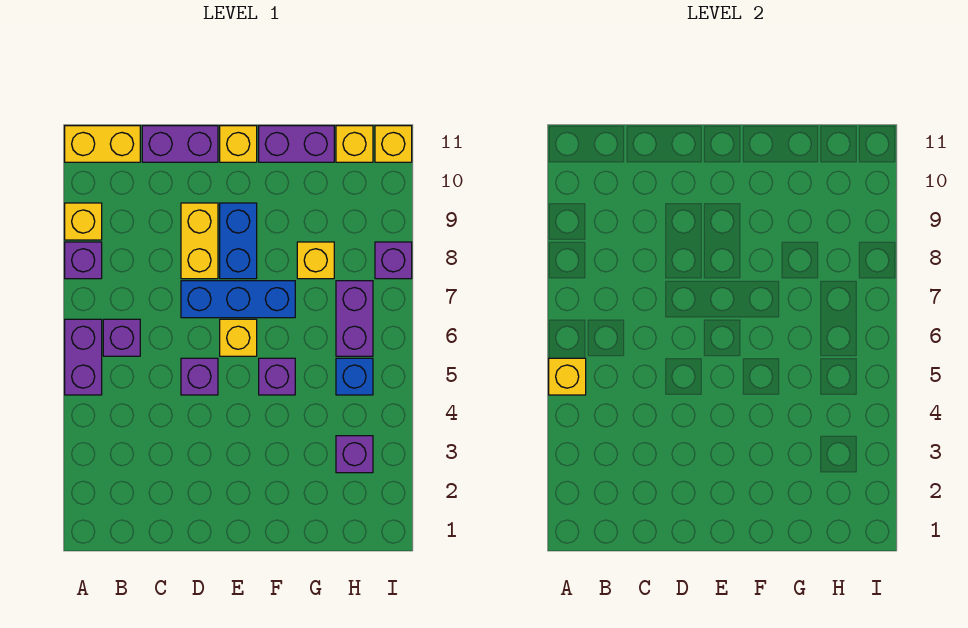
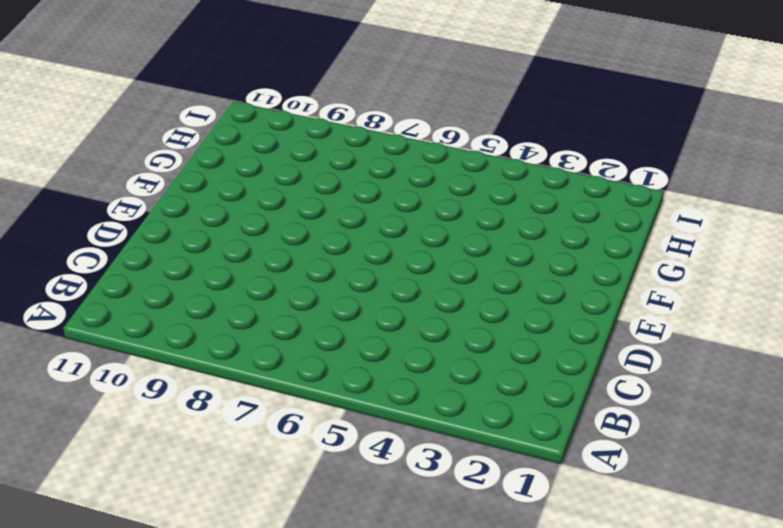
none -> purple brick A5:A6 level 1
none -> purple brick A8 level 1
none -> yellow brick A9 level 1

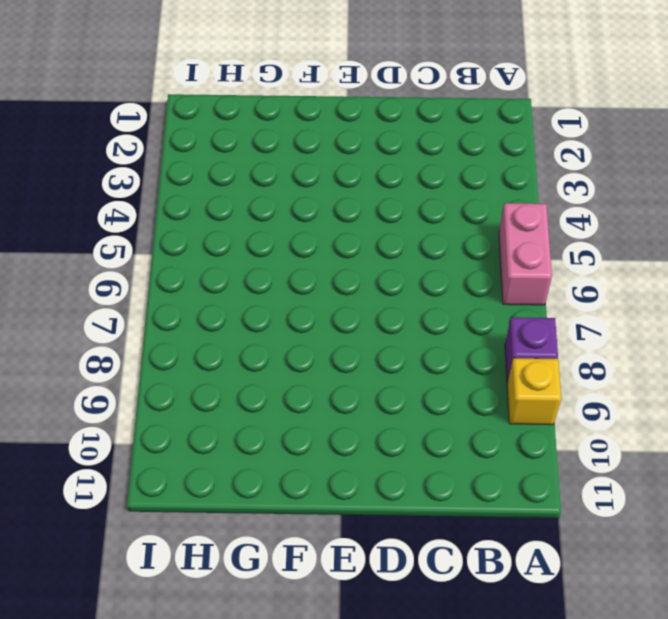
pink brick A5:A6 level 1 -> purple brick A5:A6 level 1
none -> yellow brick A11:B11 level 1
none -> purple brick B6 level 1
none -> purple brick C11:D11 level 1

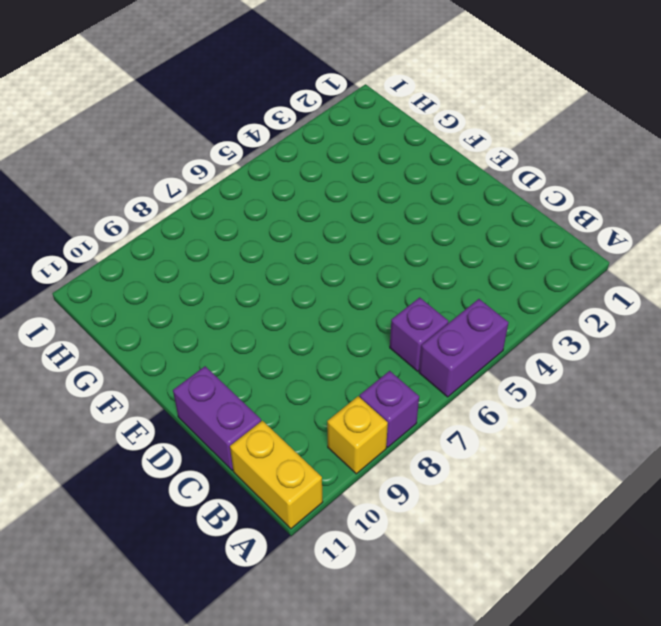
none -> purple brick D5 level 1
none -> blue brick D7:F7 level 1
none -> yellow brick D8:D9 level 1

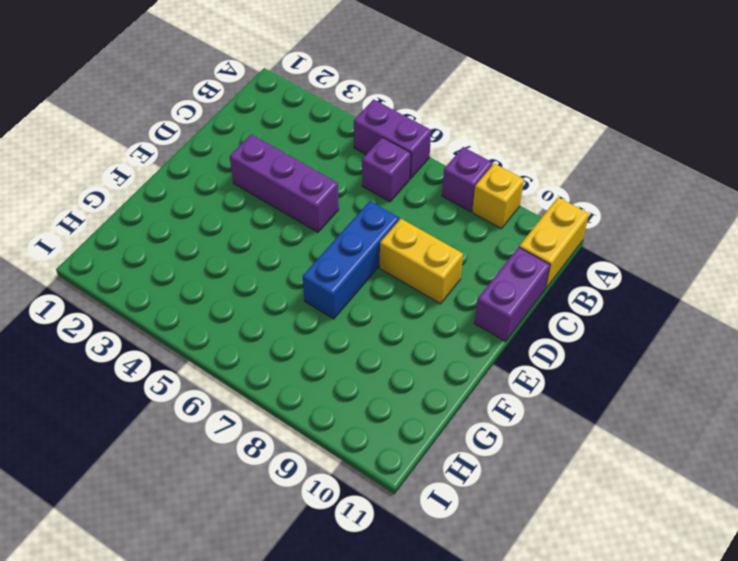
purple brick D3:D5 level 1 -> purple brick D5 level 1
none -> yellow brick E6 level 1
none -> blue brick E8:E9 level 1
none -> yellow brick E11 level 1

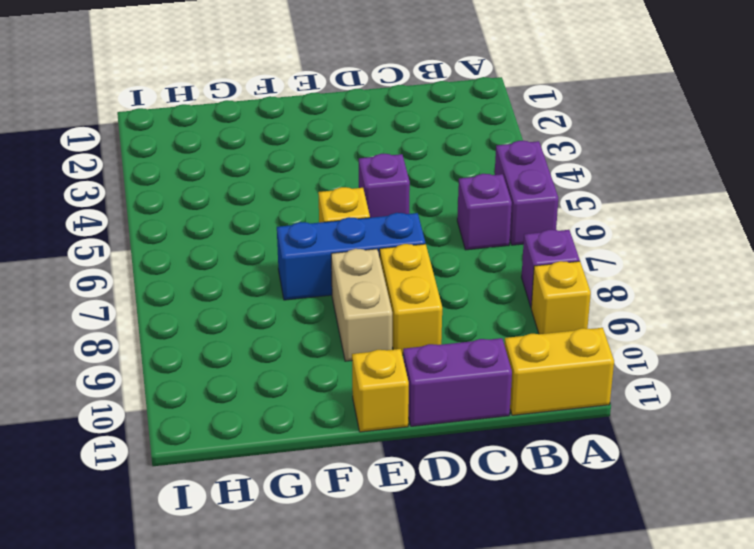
tan brick E8:E9 level 1 -> blue brick E8:E9 level 1
none -> purple brick F5 level 1
none -> purple brick F11:G11 level 1
none -> yellow brick G8 level 1

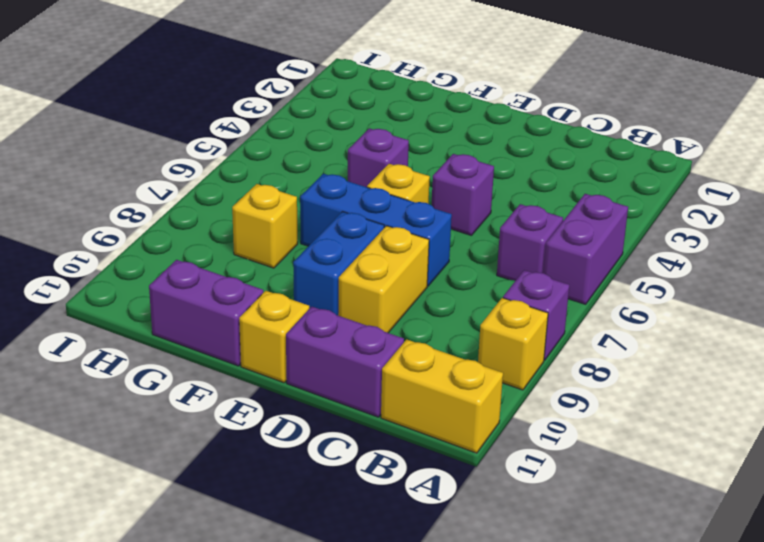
none -> purple brick H3 level 1
none -> blue brick H5 level 1
none -> purple brick H6:H7 level 1

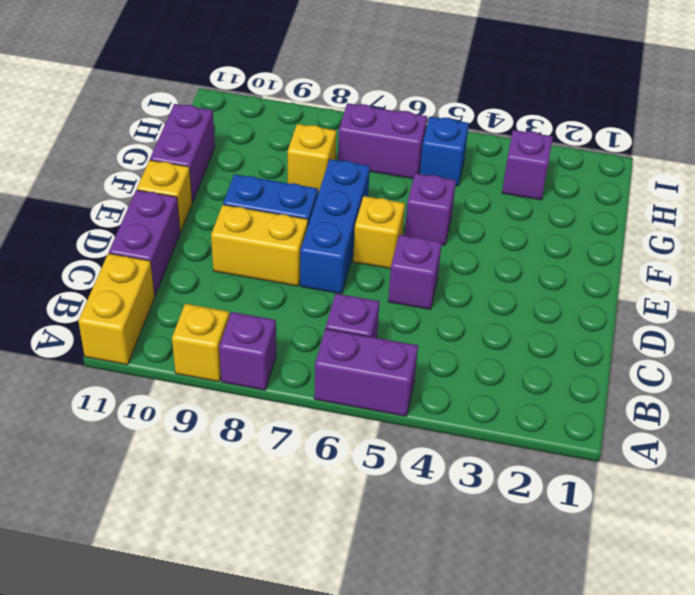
none -> yellow brick H11 level 1
none -> purple brick I8 level 1
none -> yellow brick I11 level 1

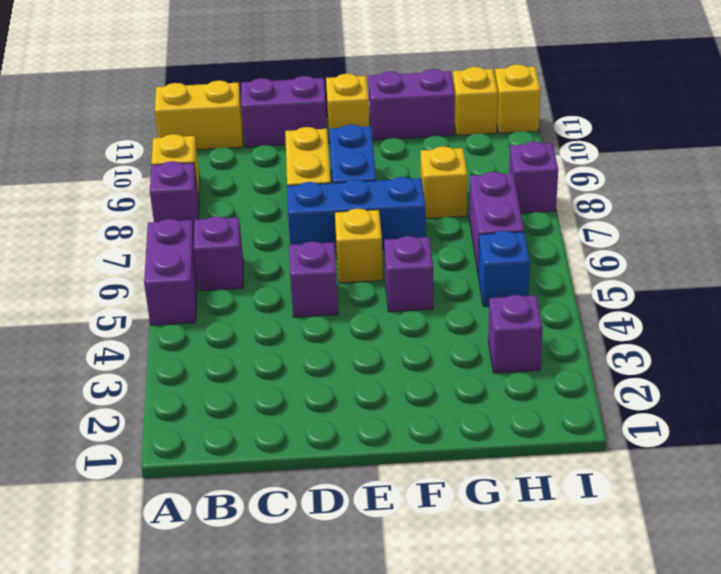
none -> yellow brick A5 level 2

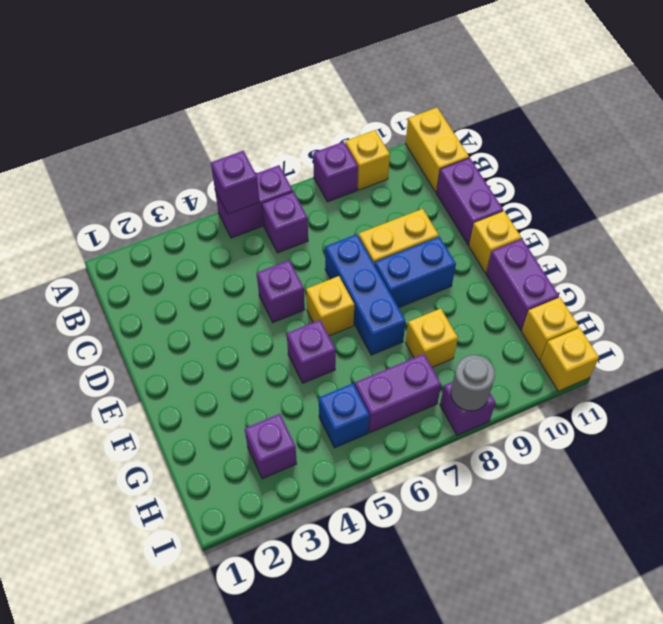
purple brick A5 level 2 -> yellow brick A5 level 2
grey round brick I8 level 2 -> none

